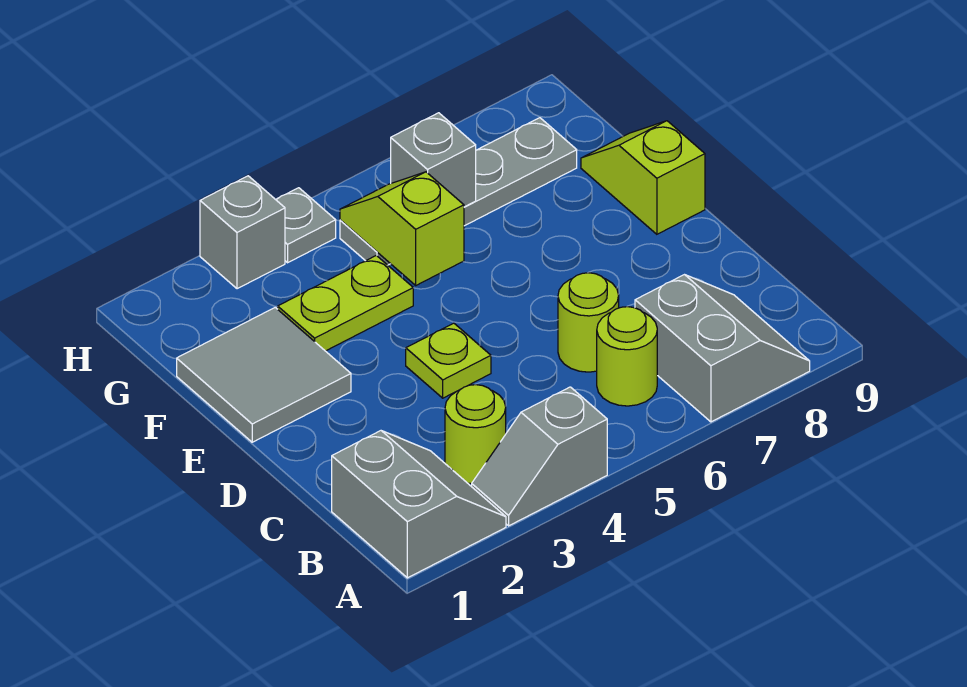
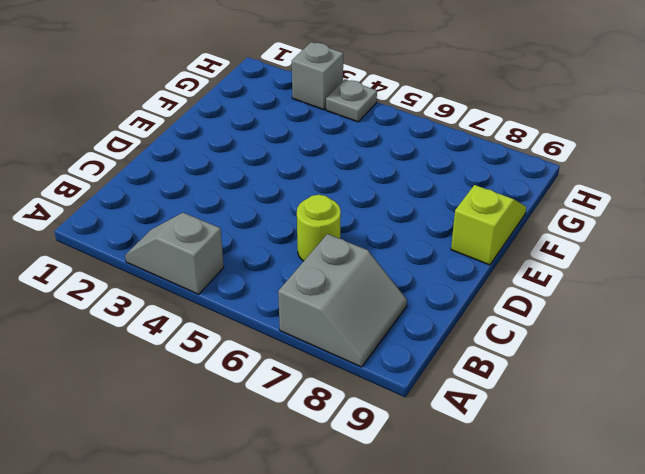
none -> grey slope A1:B2 level 1 top 1
none -> lime round brick B3 level 1
none -> lime round brick B6 level 1

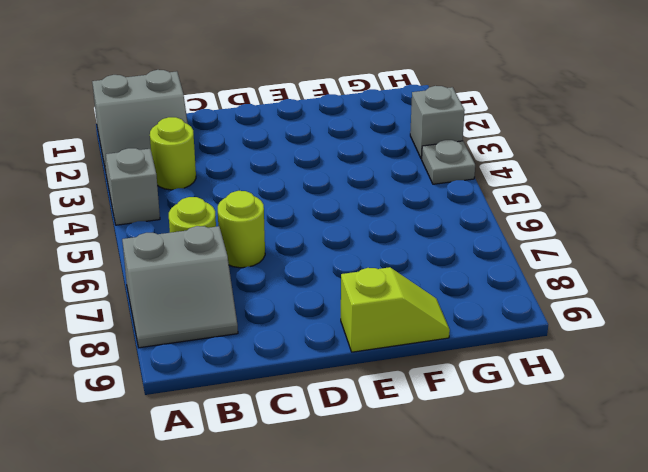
none -> lime plate D4 level 1
none -> grey tile E1:F2 level 1
none -> lime plate F3:F4 level 1

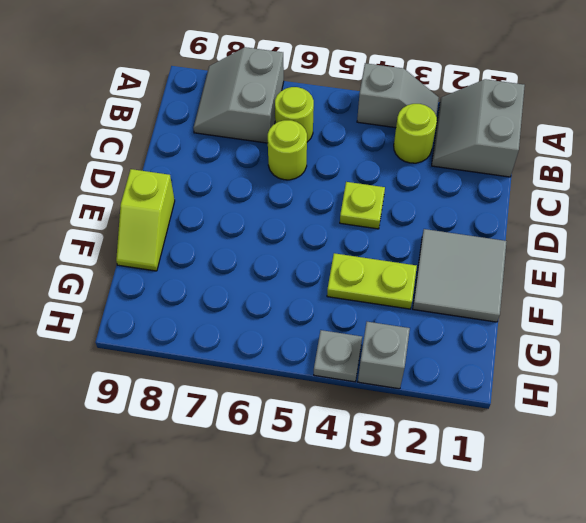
none -> grey plate G5:G8 level 1
none -> lime slope F5:G5 level 2 top F
none -> grey brick G6 level 2

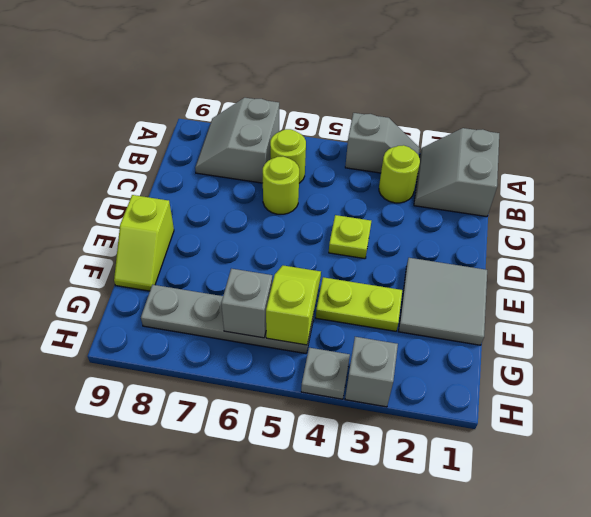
lime slope F5:G5 level 2 top G -> lime slope F5:G5 level 2 top F

